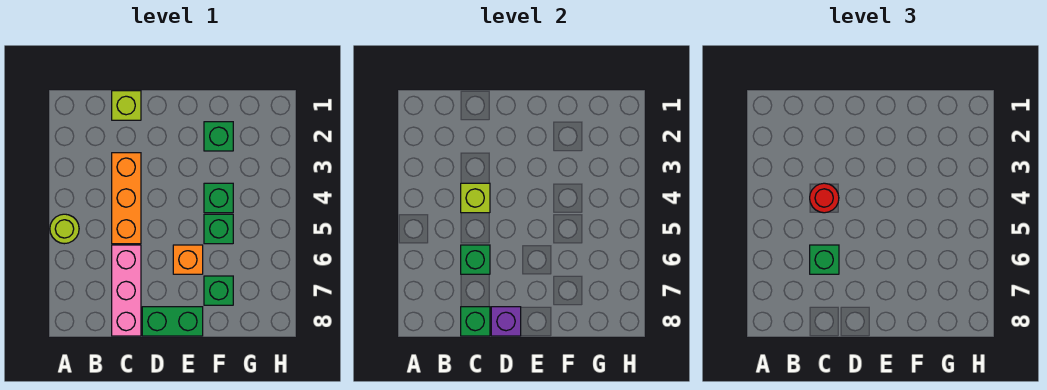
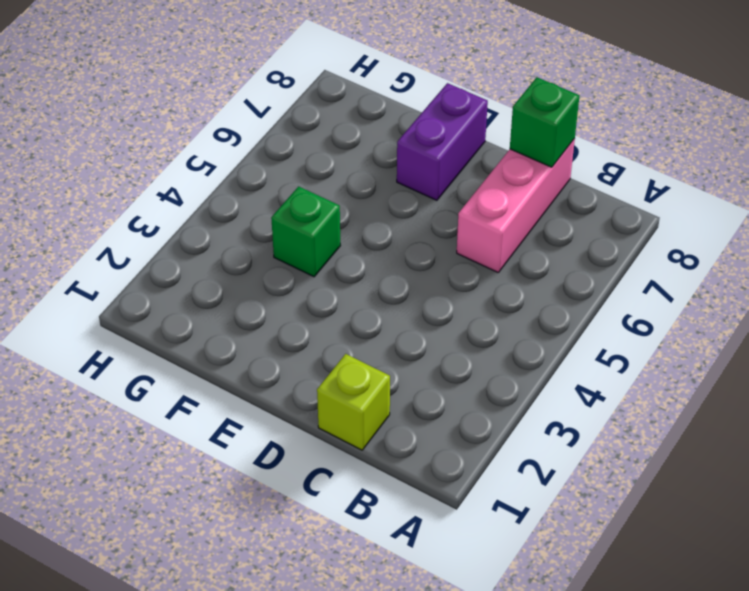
purple brick E7:E8 level 1 -> green brick D8:E8 level 1
none -> lime round brick A5 level 1
none -> orange brick C3:C5 level 1
none -> orange brick E6 level 1

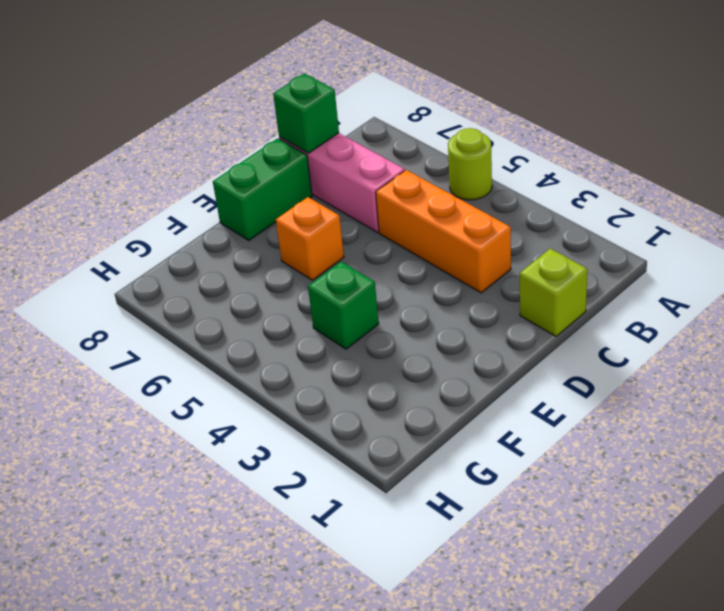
none -> green brick F2 level 1
none -> green brick F5 level 1
none -> green brick F7 level 1

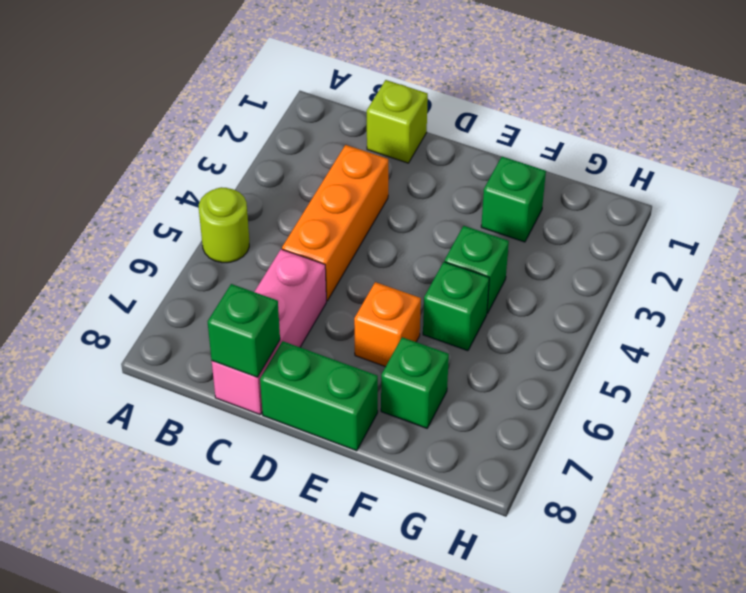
none -> lime brick C4 level 2
none -> green brick C6 level 2
none -> purple brick D8 level 2

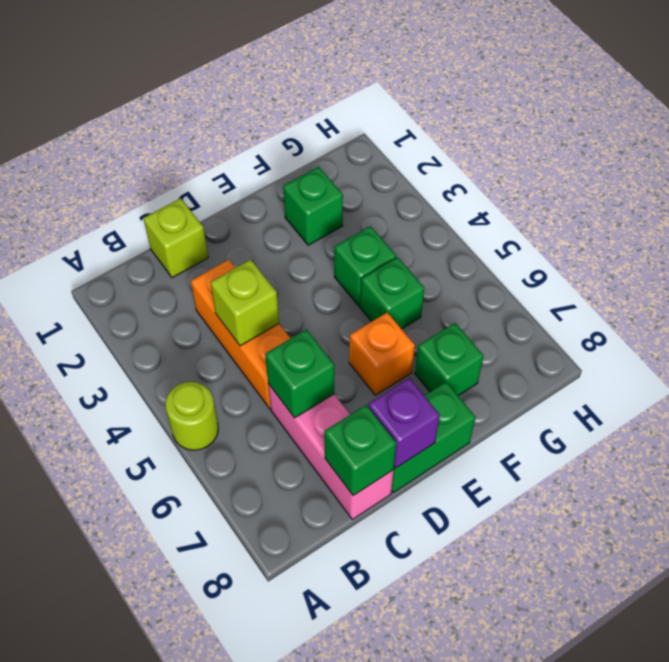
none -> red round brick C4 level 3
none -> green brick C6 level 3

